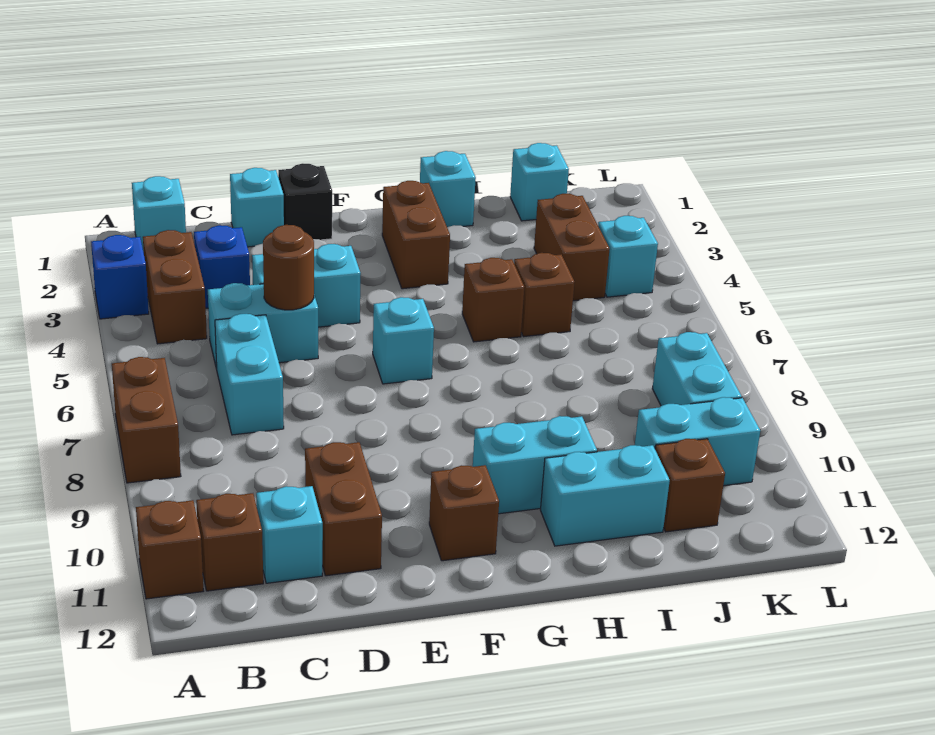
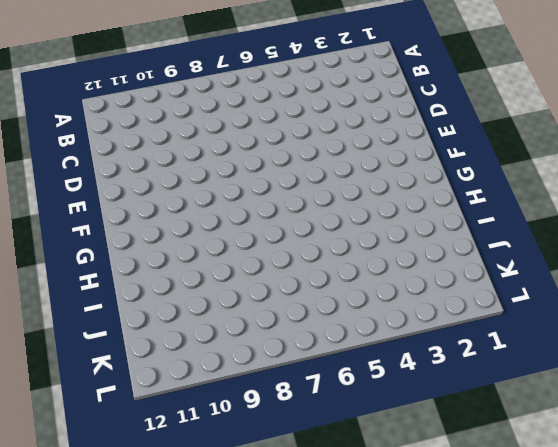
none -> blue brick A3 level 1
none -> brown brick A7:A8 level 1
none -> brown brick A11 level 1

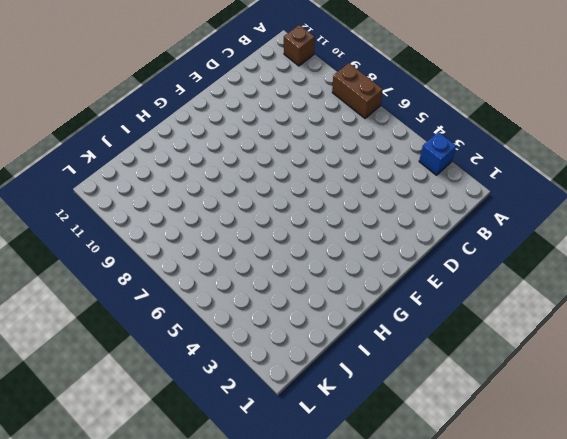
none -> cyan brick B1 level 1
none -> brown brick B3:B4 level 1
none -> brown brick B11 level 1

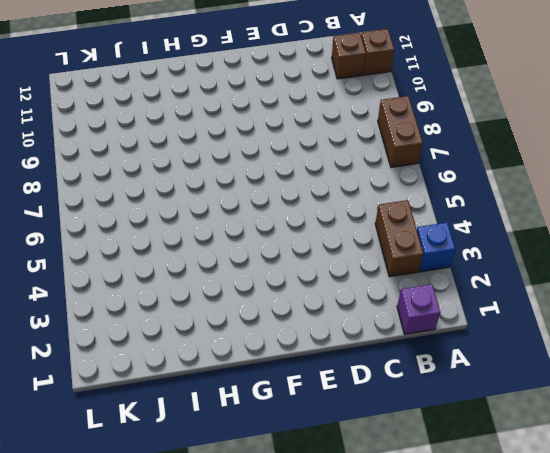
purple brick B1 level 1 -> cyan brick B1 level 1
none -> blue brick C3 level 1
none -> cyan brick C5:D5 level 1
none -> cyan brick C6:C7 level 1

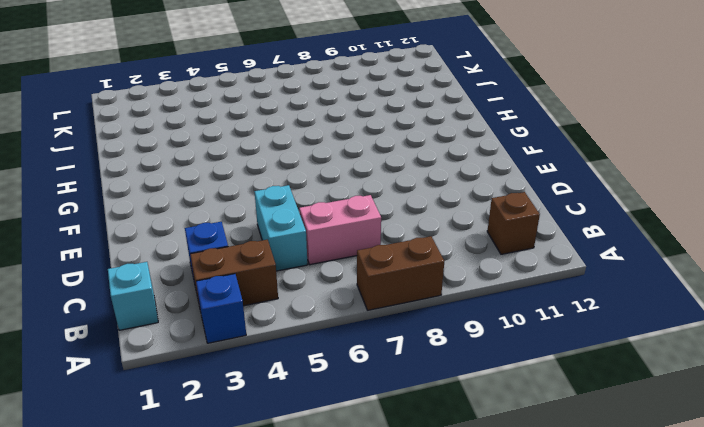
pink brick C6:C7 level 1 -> cyan brick C6:C7 level 1
none -> brown brick A11 level 1
none -> cyan brick C11 level 1
none -> cyan brick D1 level 1

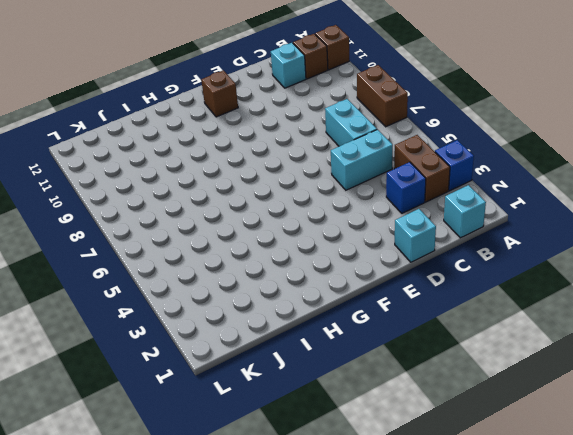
none -> cyan brick D4:E4 level 1
none -> brown brick D10:D11 level 1
none -> black brick E1 level 1

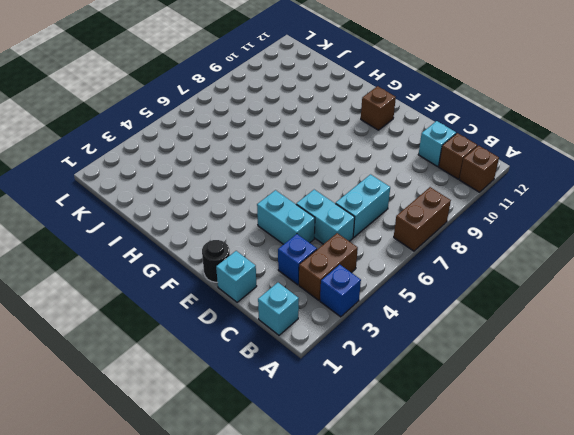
black round brick E1 level 1 -> black brick E1 level 1
none -> brown brick D10:D11 level 1
none -> cyan brick F6 level 1
none -> brown brick G2:G3 level 1

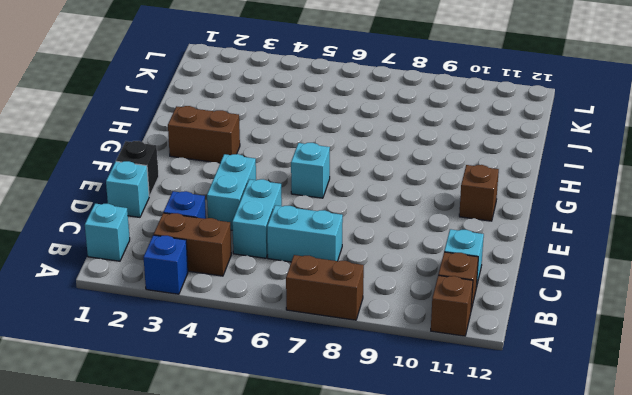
none -> brown brick D10:D11 level 1
none -> cyan brick G10:H10 level 1
none -> cyan brick H1 level 1

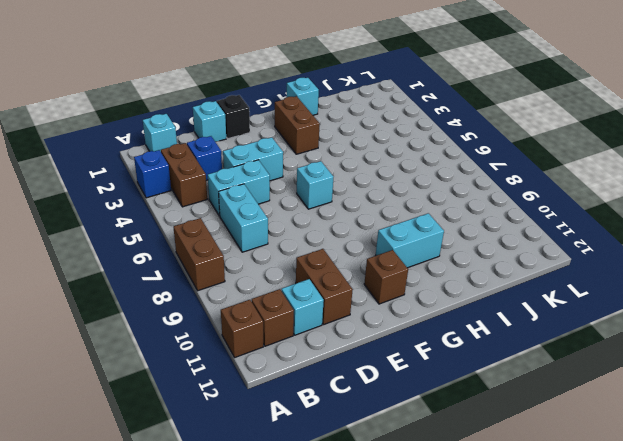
none -> brown brick H5 level 1
none -> cyan brick H11:I11 level 1
none -> brown brick I5 level 1

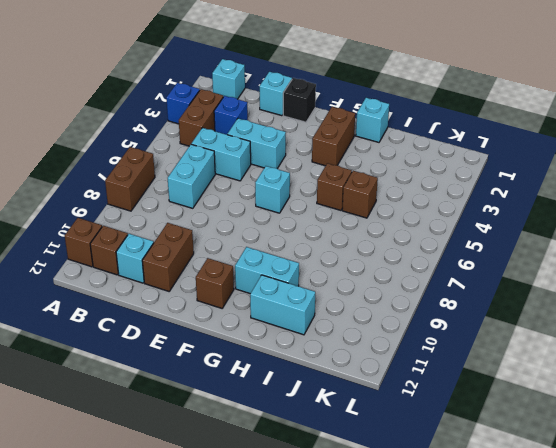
none -> cyan brick J1 level 1
none -> brown brick J3:J4 level 1
none -> cyan brick J10:K10 level 1

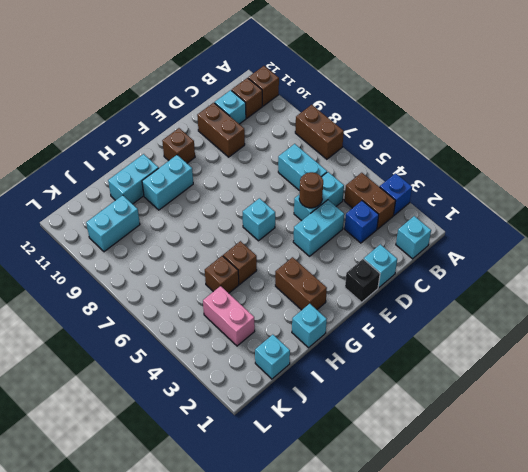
pink brick J3:J4 level 1 -> brown brick J3:J4 level 1
none -> brown brick J11 level 1
none -> cyan brick K4 level 1
none -> cyan brick K8:K9 level 1

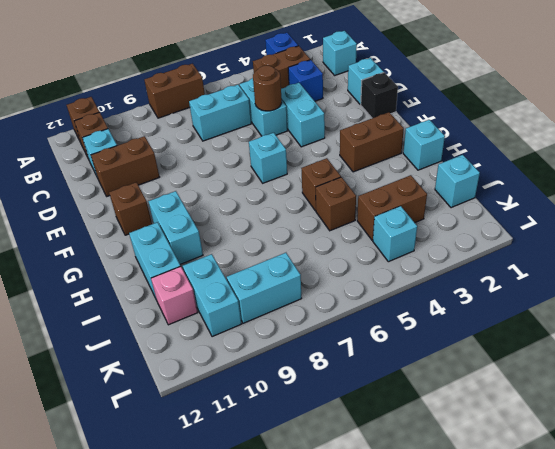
pink brick J11 level 1 -> brown brick J11 level 1

